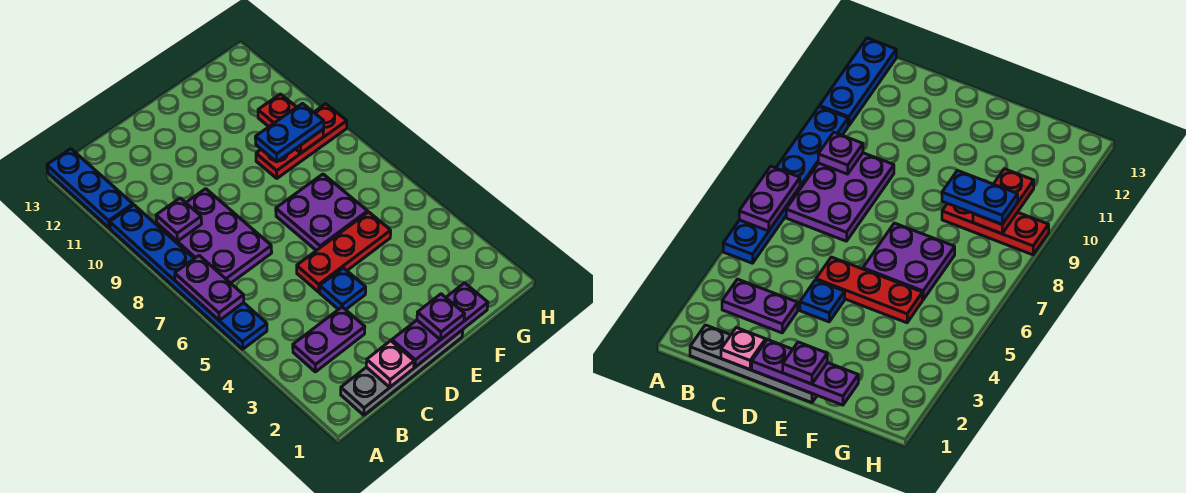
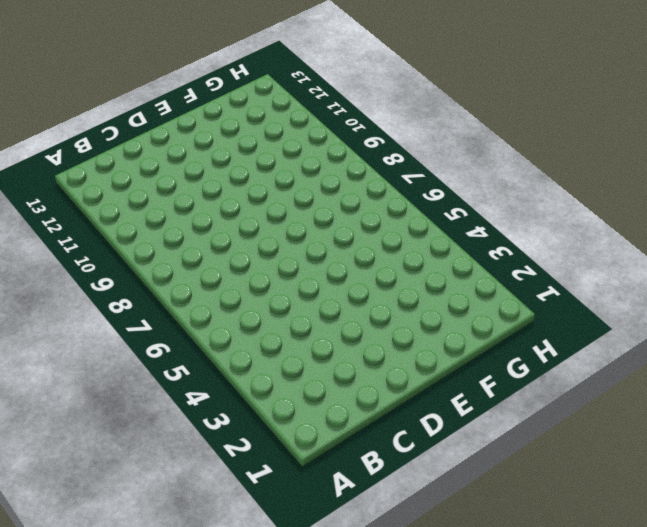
none -> blue plate A5:A10 level 1
none -> blue plate A11:A13 level 1
none -> grey plate B1:E1 level 1

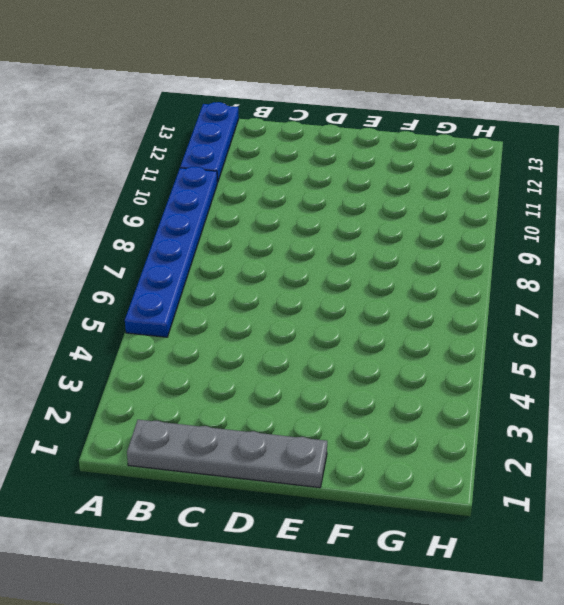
none -> purple plate B3:C3 level 1
none -> purple plate B7:C9 level 1
none -> blue plate D4 level 1

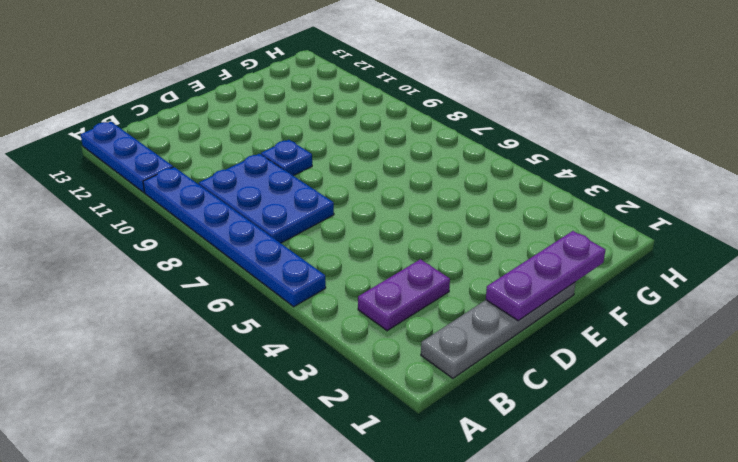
blue plate B7:C9 level 1 -> purple plate B7:C9 level 1
blue plate D9 level 1 -> blue plate D4 level 1
none -> red plate D5:F5 level 1
none -> purple plate E6:F7 level 1
none -> red plate F9:H9 level 1

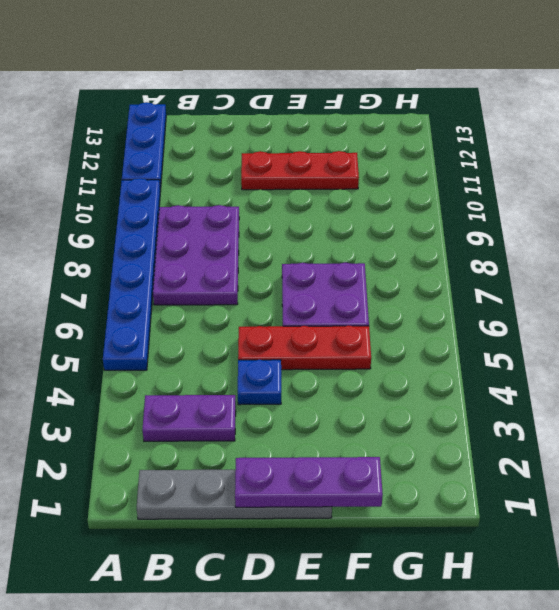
red plate D11:F11 level 1 -> red plate F9:H9 level 1
none -> purple plate A6:A7 level 2
none -> purple plate B9 level 2
none -> pink plate C1 level 2

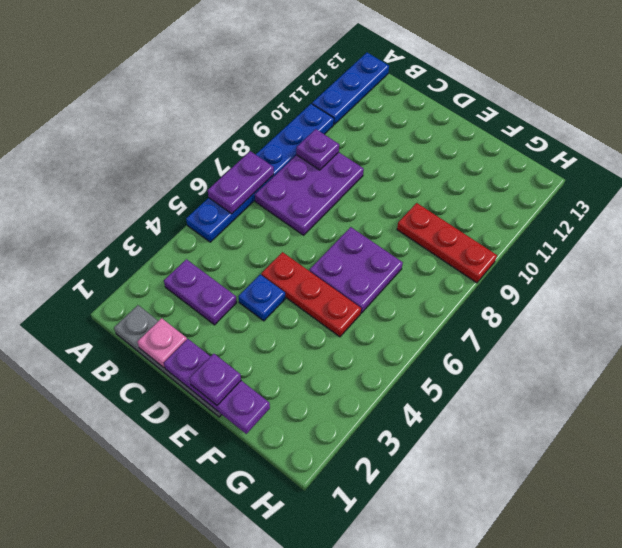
none -> red plate G9:G10 level 2
none -> blue plate F9:G9 level 3

